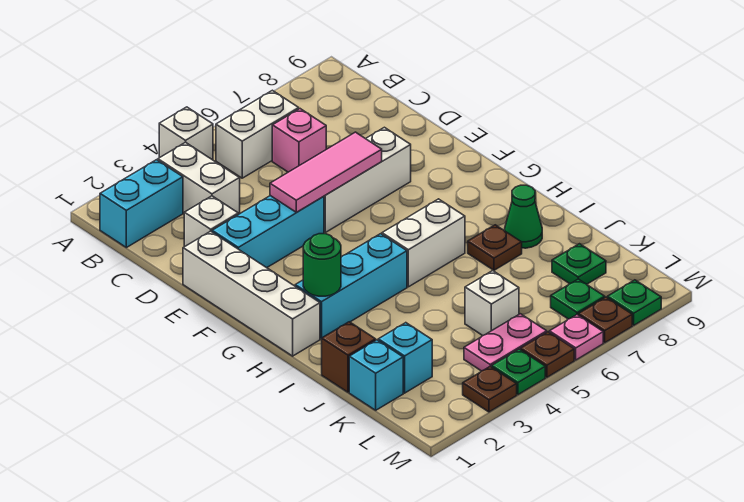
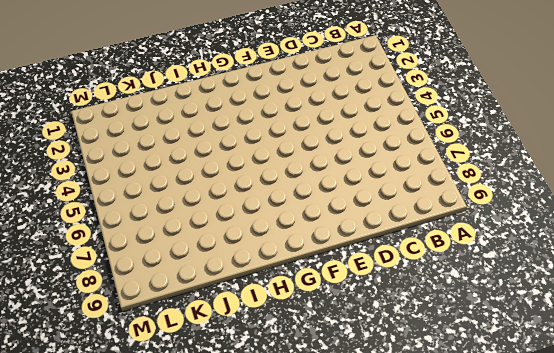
none -> white brick A4 level 1
none -> cyan brick B1:B2 level 1
none -> white brick B3:C3 level 1

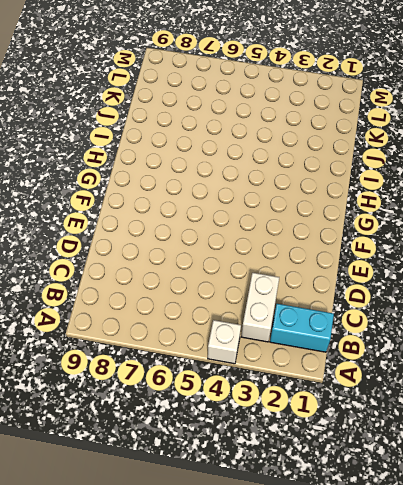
none -> white brick B5:B6 level 1
none -> pink brick C6 level 1
none -> white brick D2 level 1

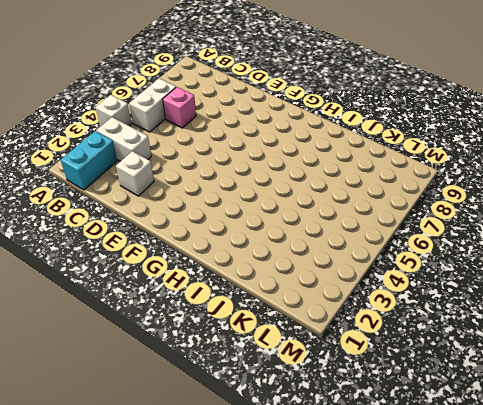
none -> white brick E1:H1 level 1
none -> cyan brick E2:E4 level 1
none -> white brick E5:E7 level 1

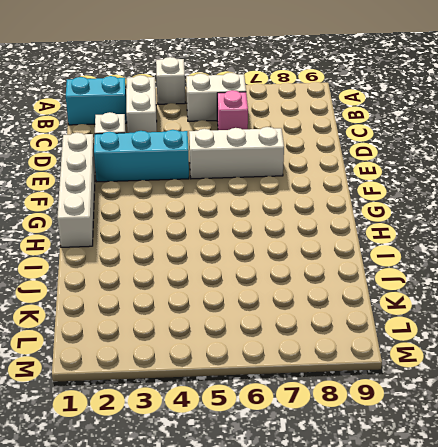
none -> cyan brick H2:H4 level 1
none -> white brick H5:H6 level 1
none -> brown plate I7 level 1

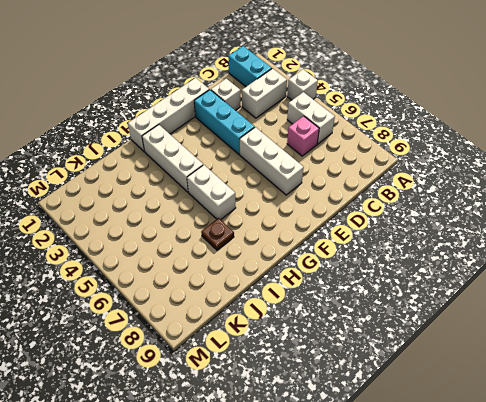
white brick H2:H4 level 1 -> cyan brick H2:H4 level 1
none -> green cone I8 level 1
none -> brown brick J1 level 1
none -> cyan brick K1 level 1

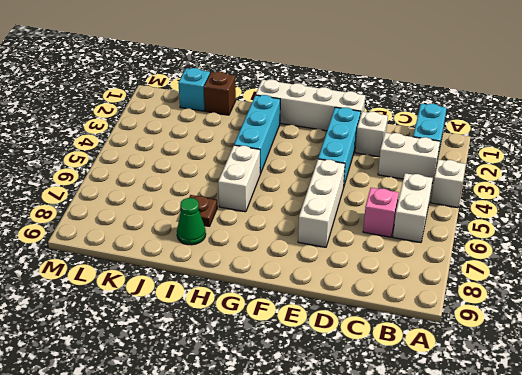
none -> cyan brick K2 level 1
none -> white brick K5 level 1
none -> green plate K8 level 1

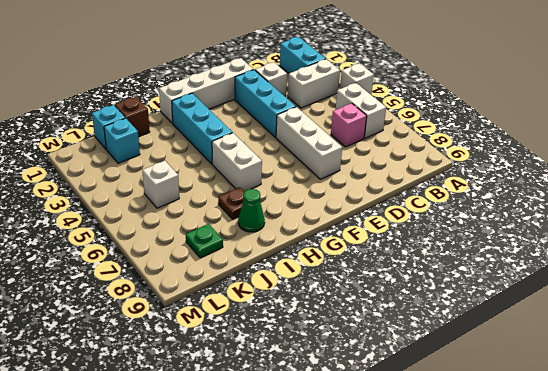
none -> pink plate L4:L5 level 1
none -> green plate L7 level 1
none -> brown plate M3 level 1

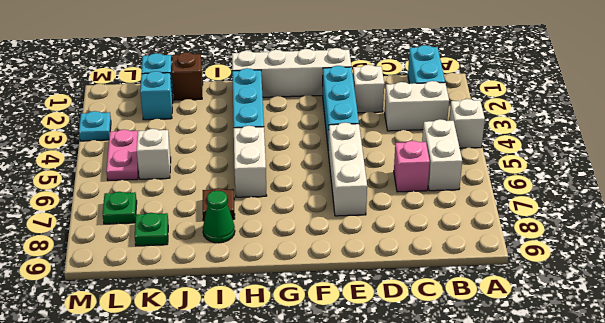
cyan plate M3 level 1 -> brown plate M3 level 1
none -> green plate M4 level 1
none -> brown plate M5 level 1
none -> pink plate M6 level 1

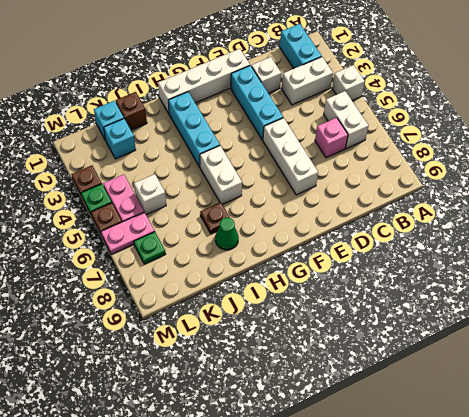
pink plate L6:M6 level 1 -> pink plate M6 level 1
none -> green plate K8 level 1
none -> brown plate M7 level 1
none -> green plate M8 level 1

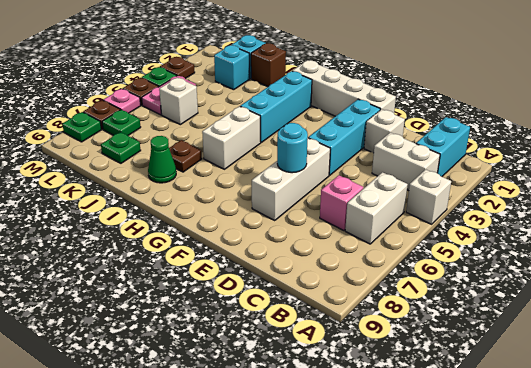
cyan round brick E6 level 2 -> pink tile E4:E6 level 2
none -> green round brick H2 level 2

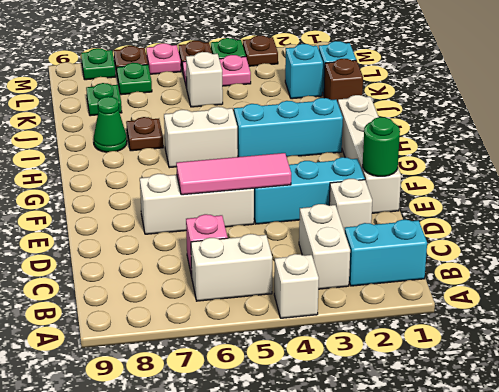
green round brick E1 level 2 -> green round brick H2 level 2

